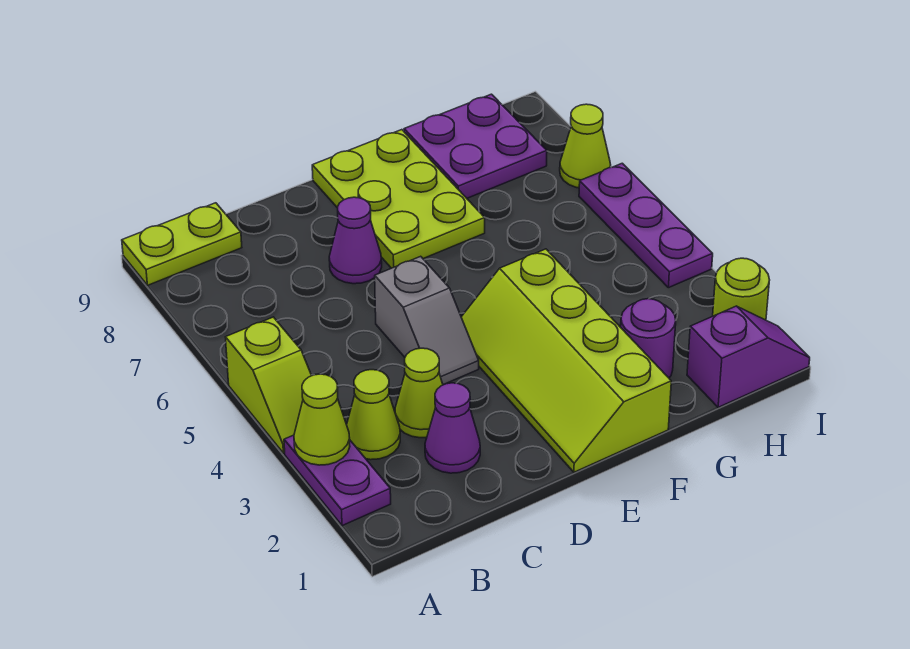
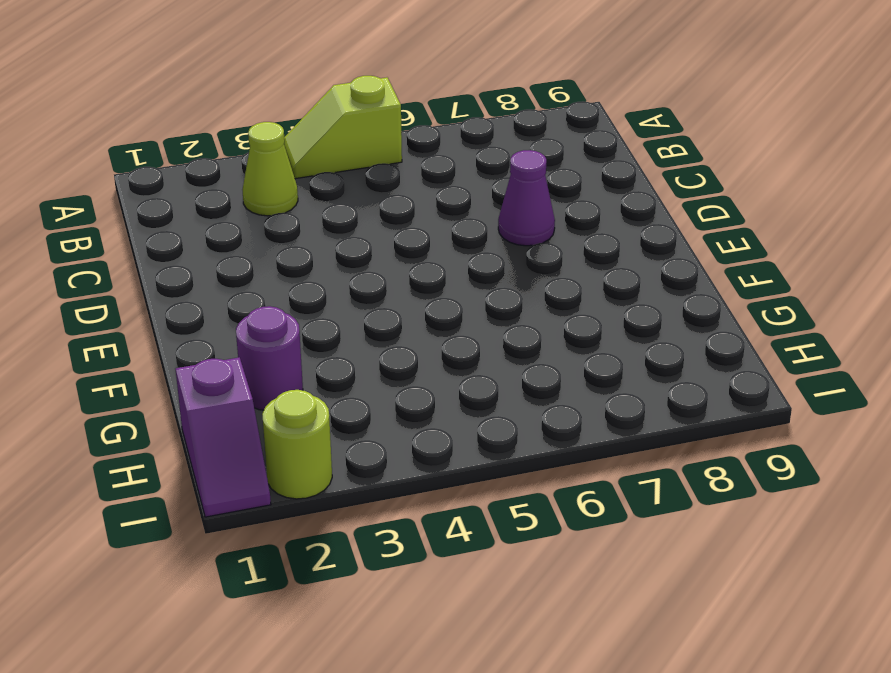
none -> purple plate A2:A3 level 1
none -> lime plate A9:B9 level 1
none -> purple cone C2 level 1

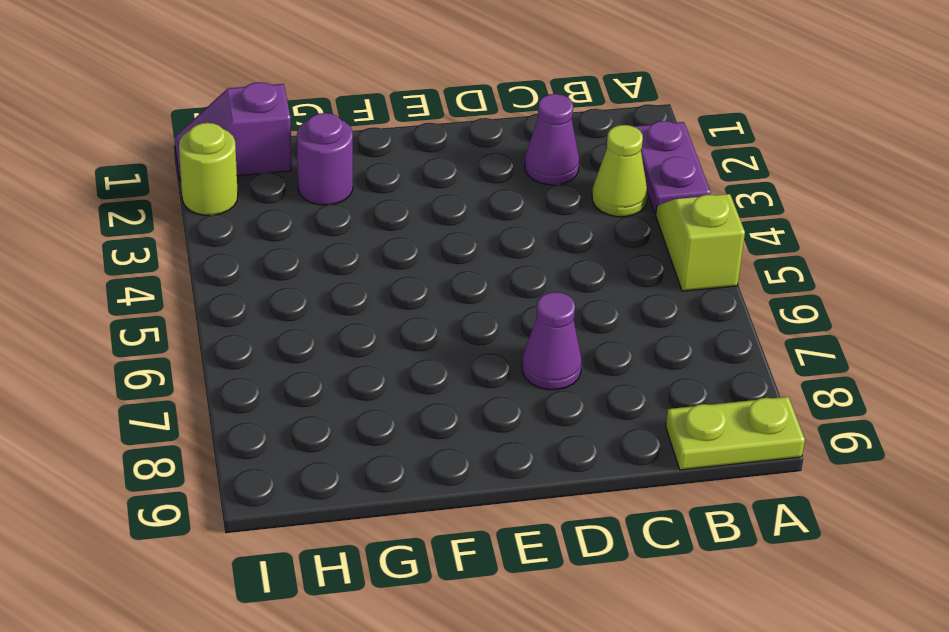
none -> lime cone C3 level 1
none -> grey slope D4:D5 level 1 top 5
none -> lime slope E1:F4 level 1 top F

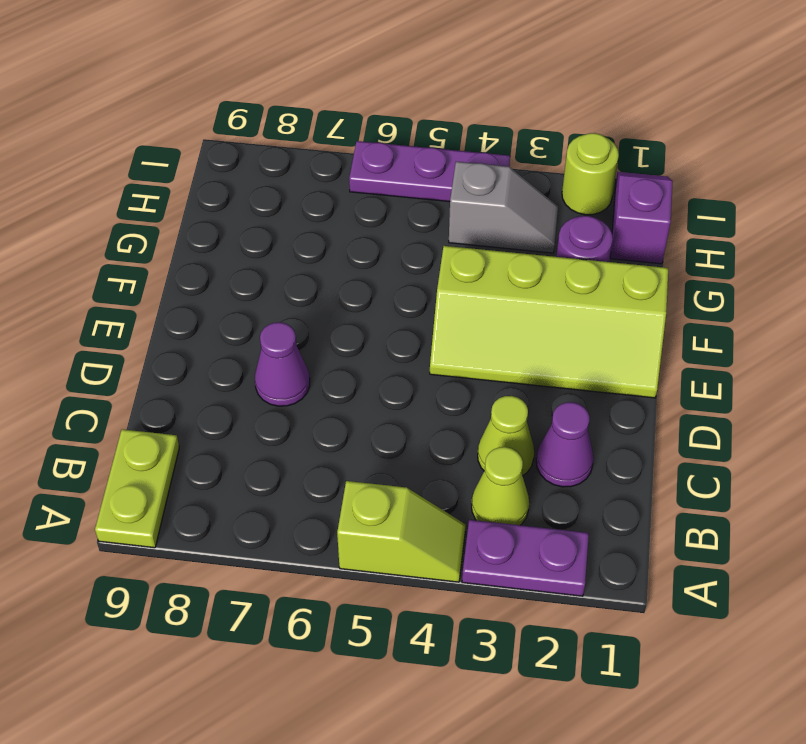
grey slope H3:H4 level 1 top 4 -> grey slope D4:D5 level 1 top 5
none -> lime plate E7:F9 level 1
none -> purple plate G8:H9 level 1
none -> lime cone I7 level 1

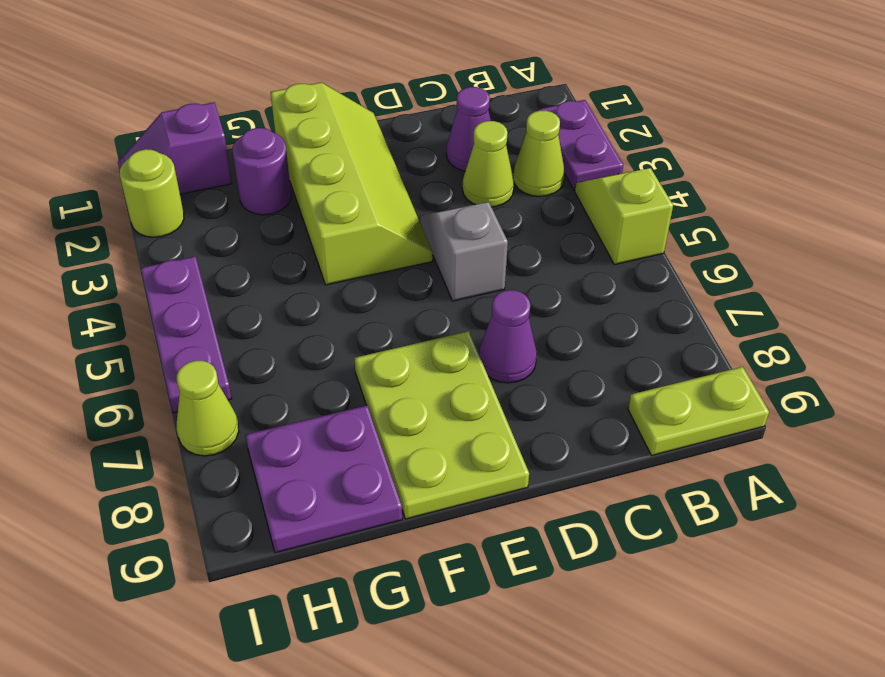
none -> lime cone A3 level 2

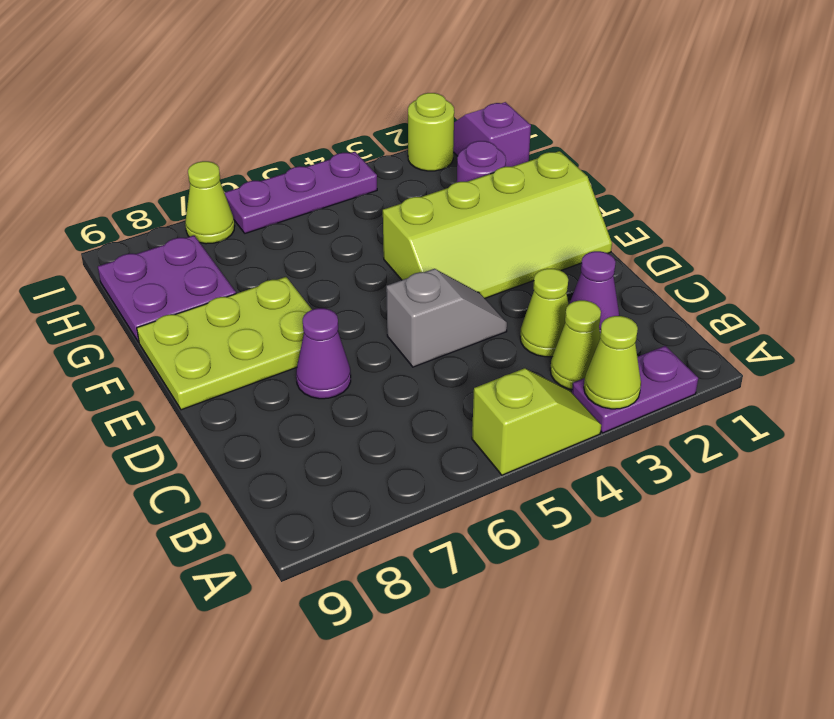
none -> lime plate A9:B9 level 1

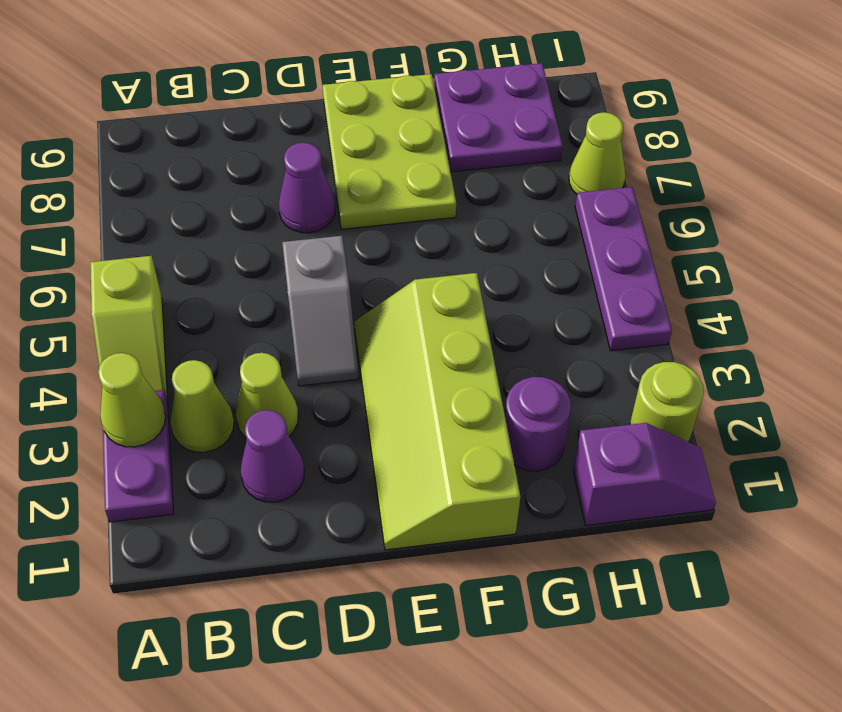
none -> lime plate A9:B9 level 1

